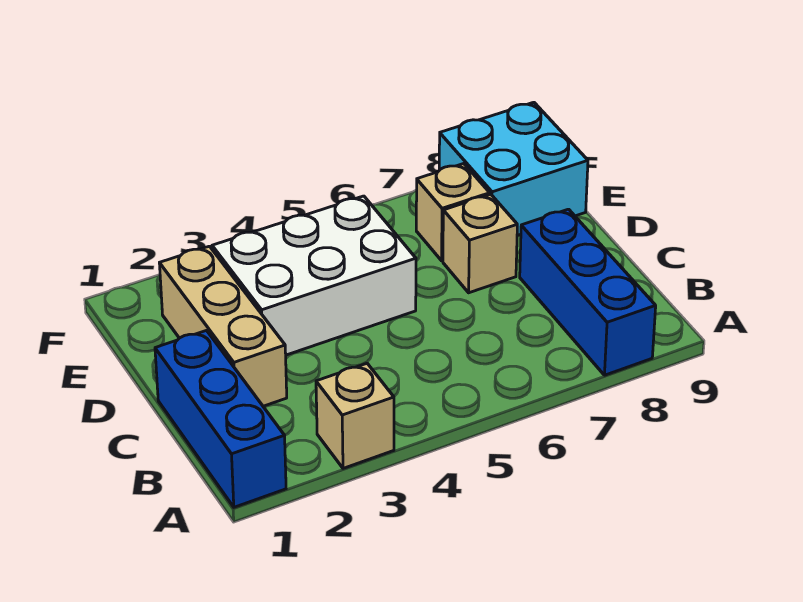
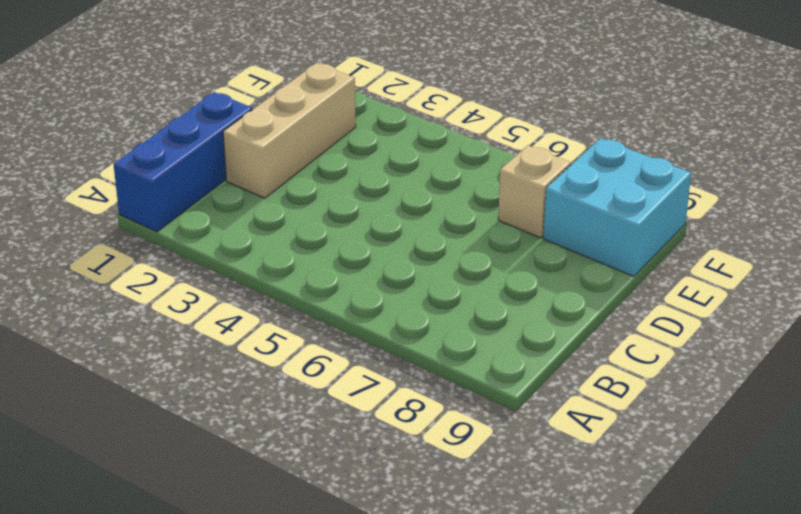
none -> tan brick A3 level 1
none -> blue brick A8:C8 level 1

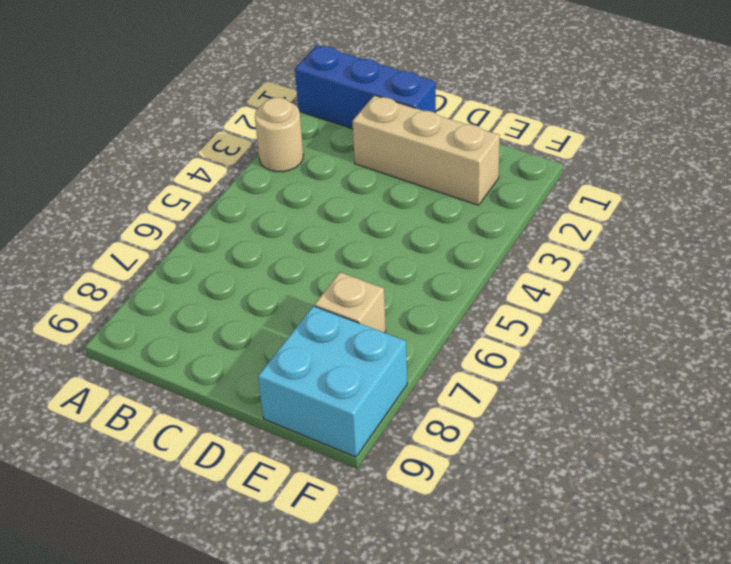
tan round brick A3 level 1 -> tan brick A3 level 1
none -> blue brick A8:C8 level 1
none -> white brick D3:E5 level 1

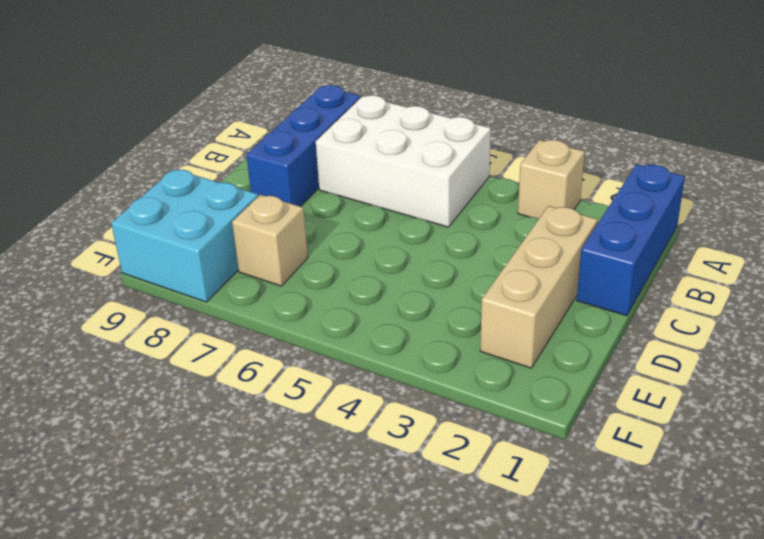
white brick A5:B7 level 1 -> white brick D3:E5 level 1
none -> tan brick D7 level 1

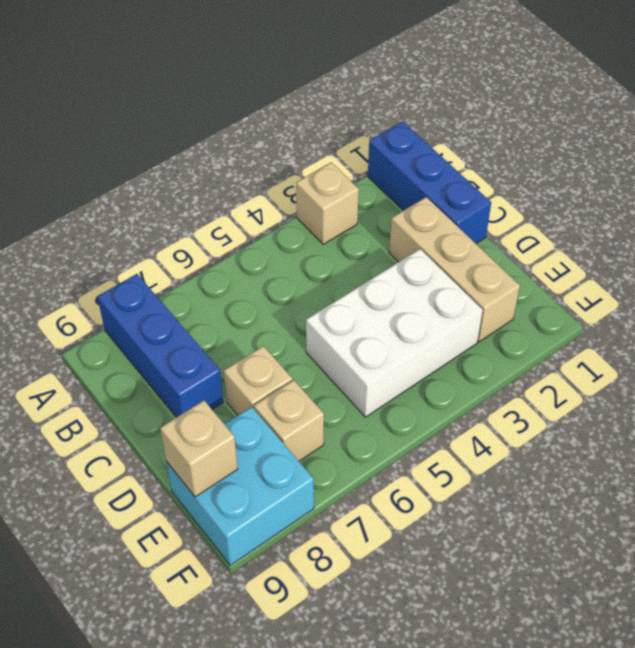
tan brick E9 level 2 -> none

